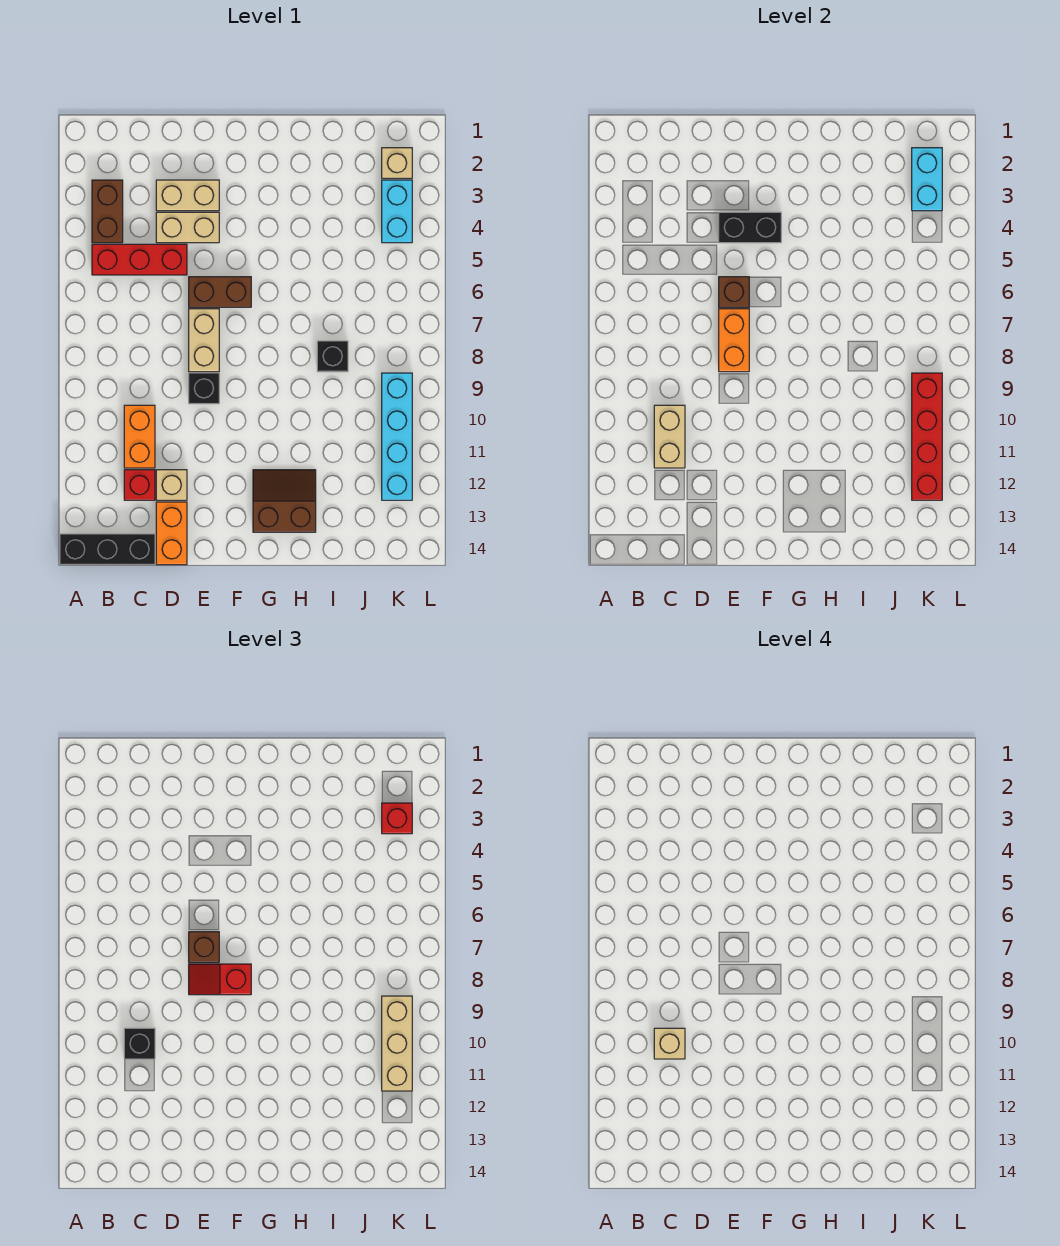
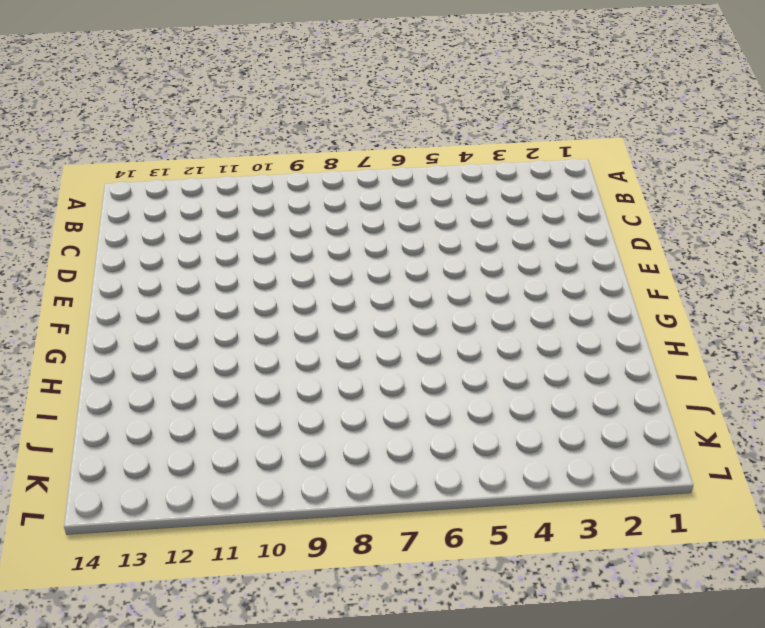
none -> black brick A14:C14 level 1
none -> brown brick B3:B4 level 1
none -> red brick B5:D5 level 1

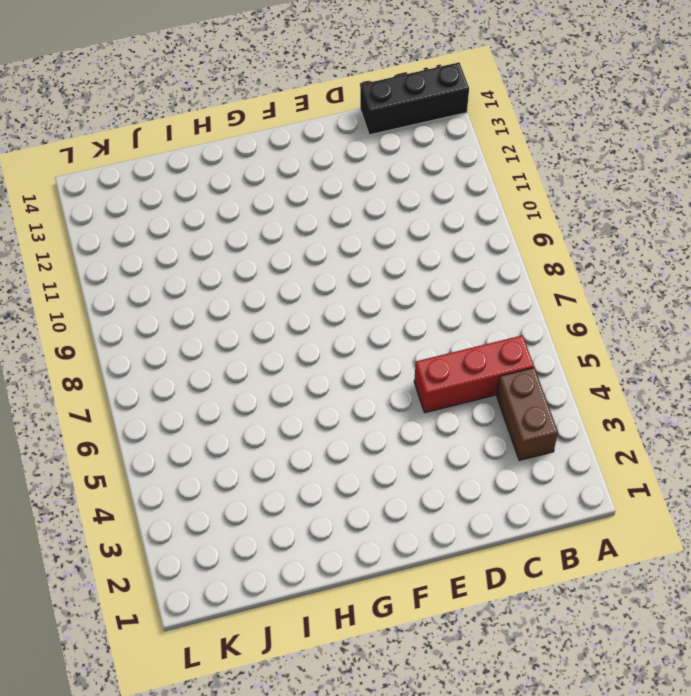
none -> orange brick C10:C11 level 1
none -> red brick C12 level 1
none -> tan brick D3:E3 level 1

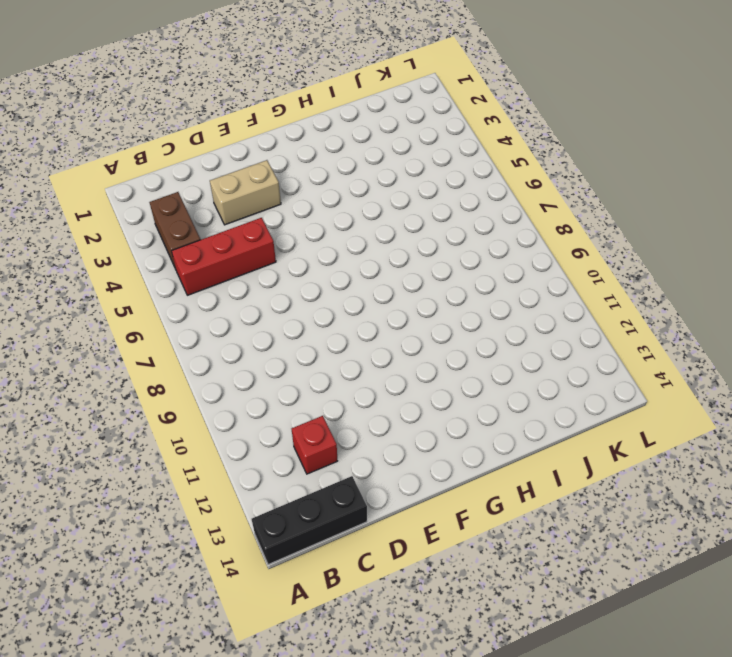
none -> orange brick C10:C11 level 1
none -> tan brick D4:E4 level 1
none -> tan brick D12 level 1

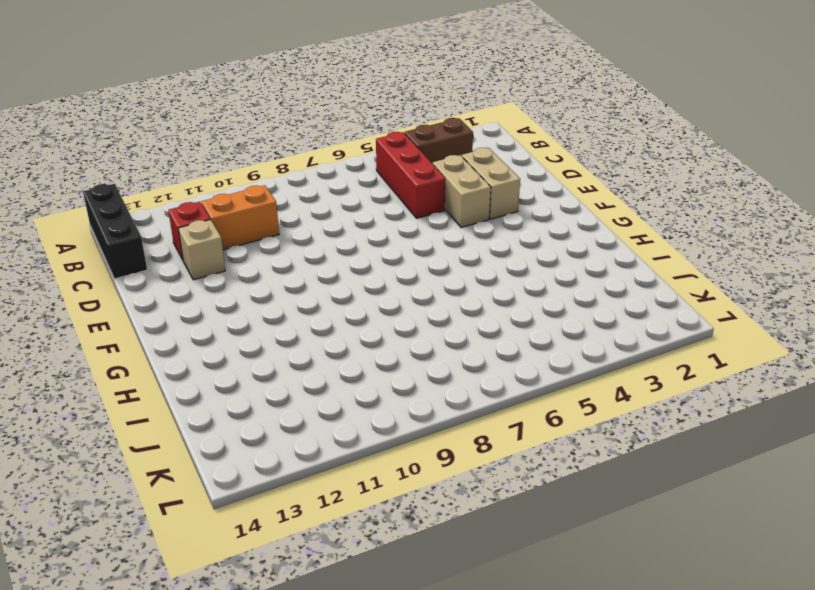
none -> orange brick D13:D14 level 1
none -> brown brick E6:F6 level 1
none -> tan brick E7:E8 level 1

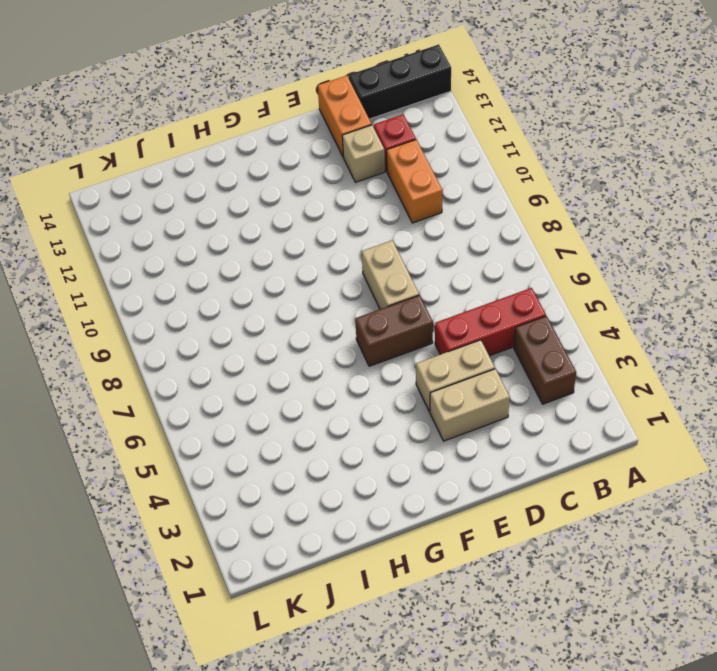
none -> black brick E9 level 1
none -> brown slope G12:H13 level 1 top 13
none -> black brick I8 level 1

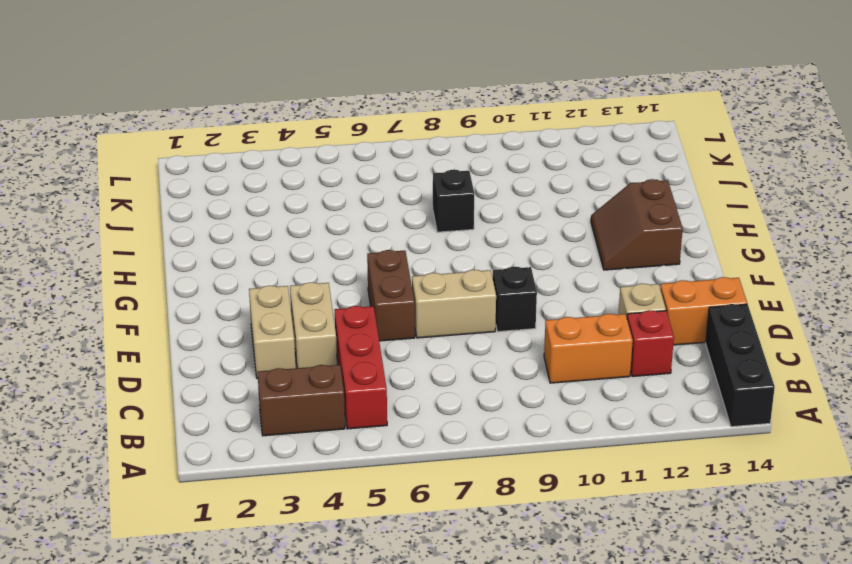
none -> tan brick K2 level 1
none -> cyan brick K3:K4 level 1
none -> cyan brick K9:K12 level 1

